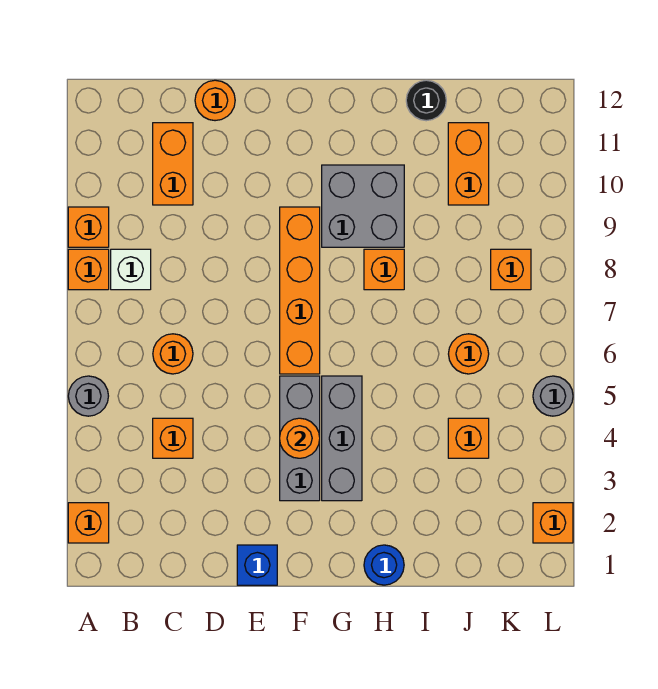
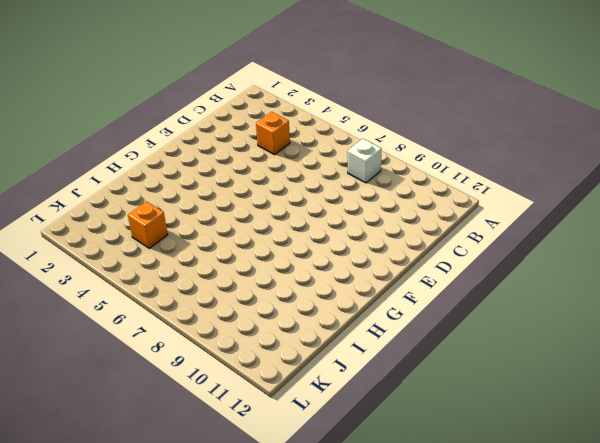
none -> orange brick A2 level 1
none -> grey round brick A5 level 1
none -> orange brick A8 level 1

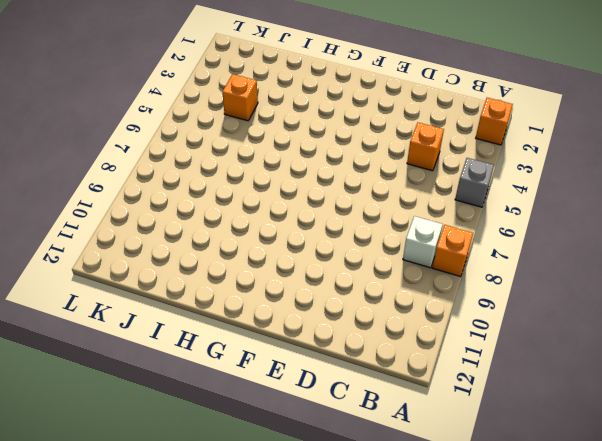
grey brick A5 level 1 -> grey round brick A5 level 1
none -> orange brick A9 level 1
none -> orange round brick C6 level 1
none -> orange brick C10:C11 level 1

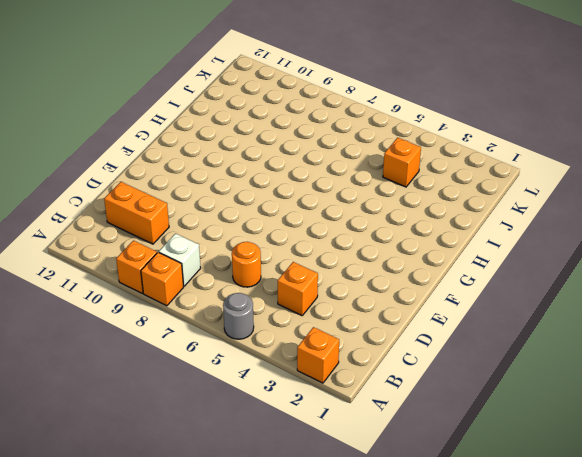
none -> orange round brick D12 level 1
none -> blue brick E1 level 1
none -> grey brick F3:F5 level 1

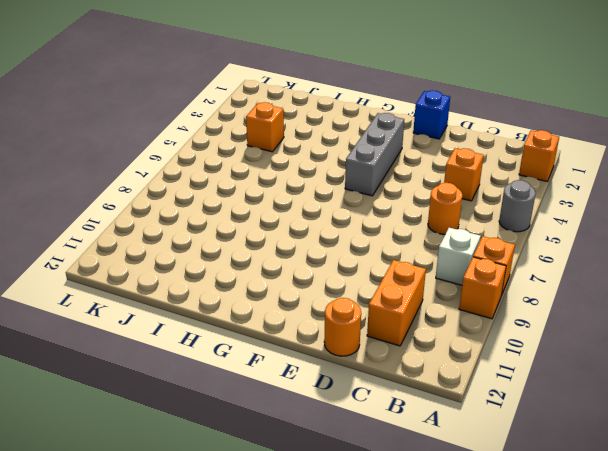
none -> orange brick F6:F9 level 1
none -> grey brick G3:G5 level 1
none -> grey brick G9:H10 level 1

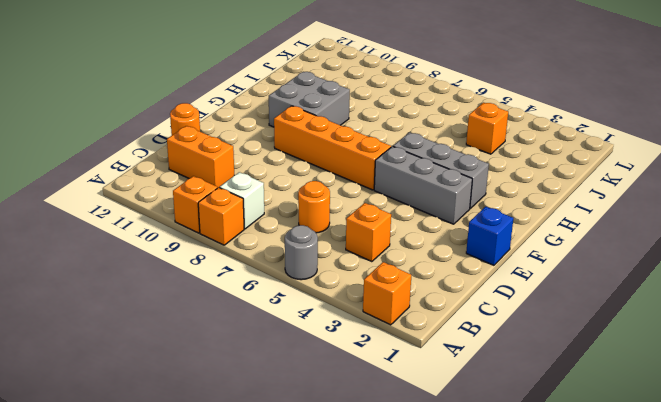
none -> blue round brick H1 level 1
none -> orange brick H8 level 1
none -> black round brick I12 level 1

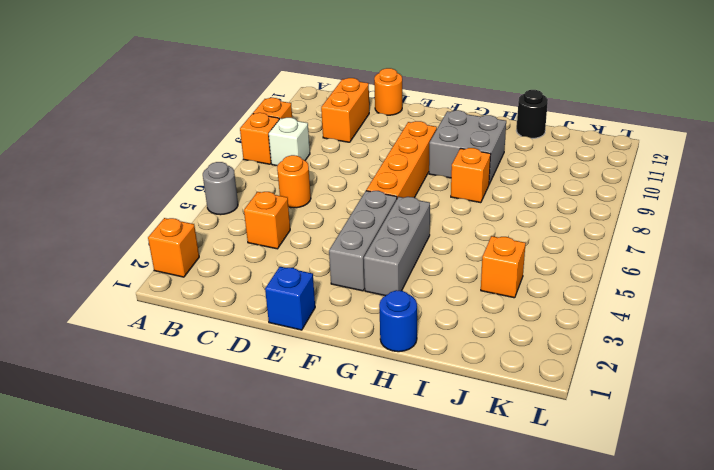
none -> orange round brick J6 level 1
none -> orange brick J10:J11 level 1
none -> orange brick K8 level 1

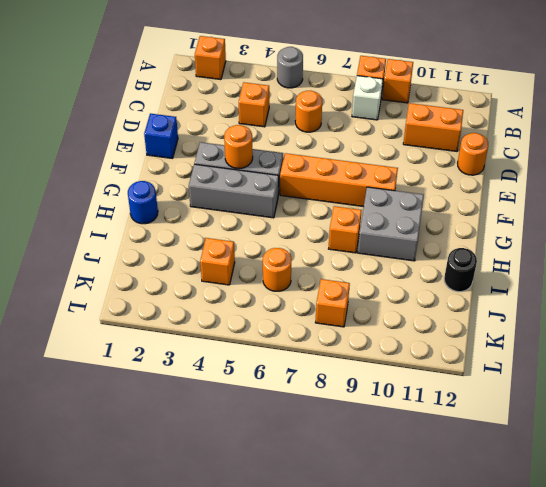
none -> orange brick J10:J11 level 1
none -> orange brick L2 level 1
none -> grey round brick L5 level 1

